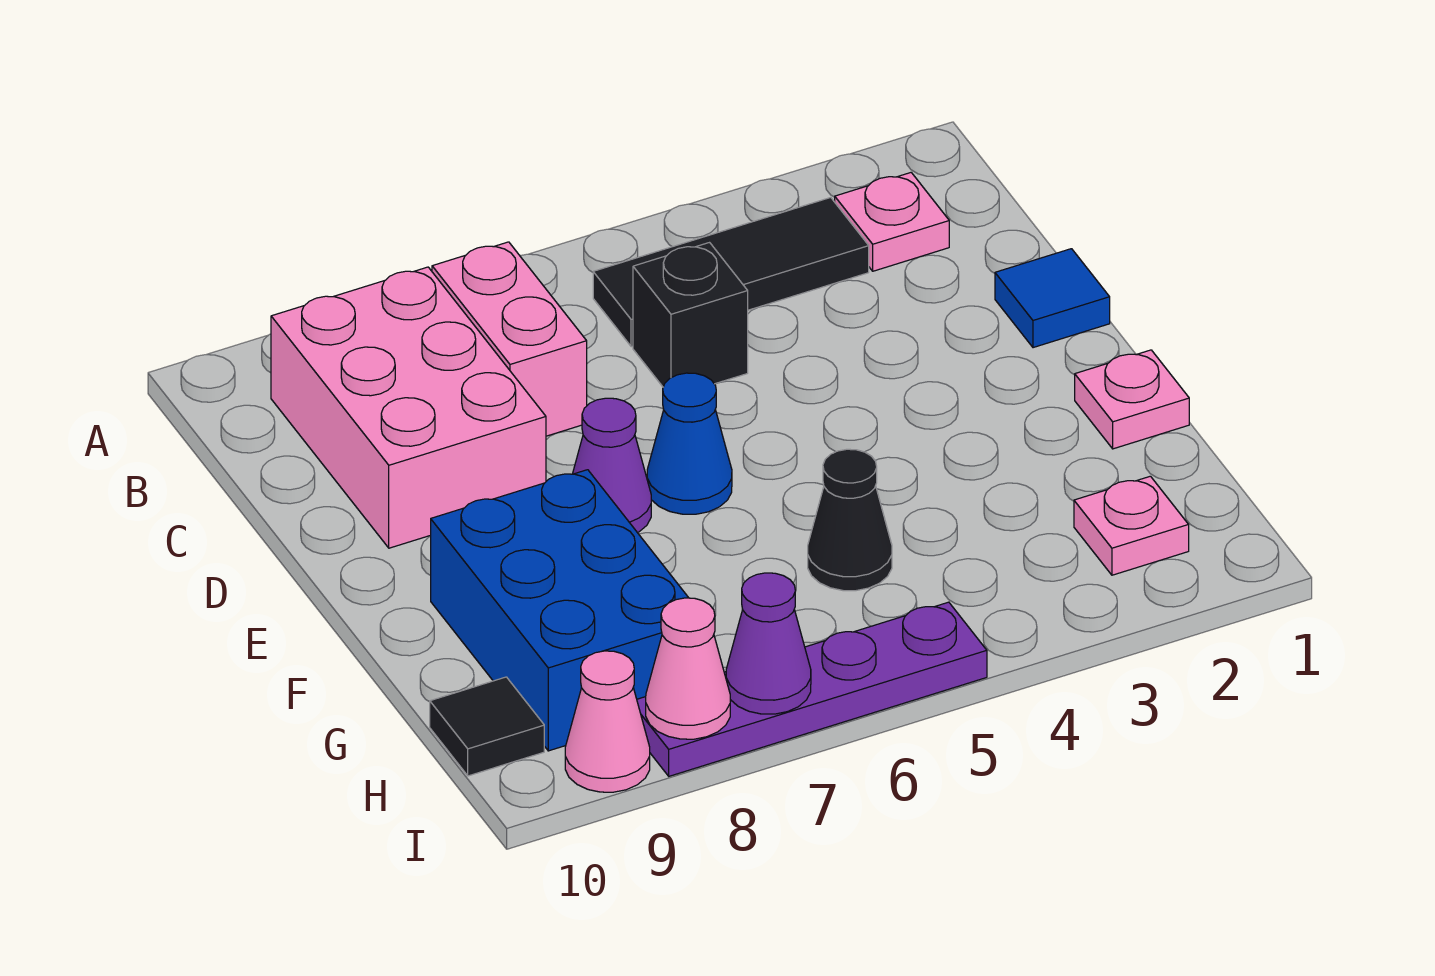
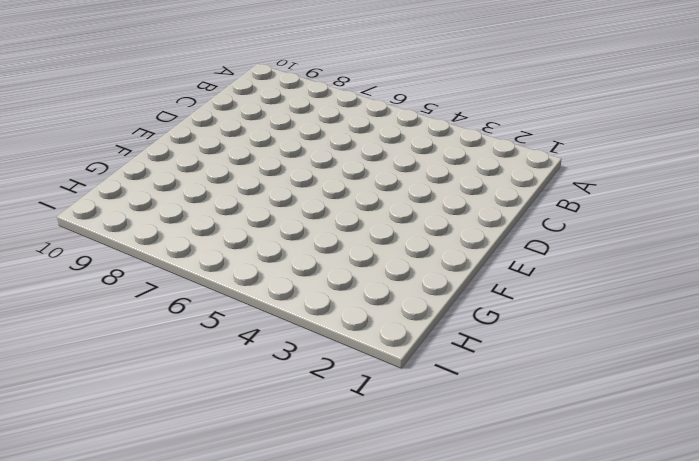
none -> pink plate B2 level 1
none -> black tile B3:B5 level 1
none -> pink brick B7:C7 level 1

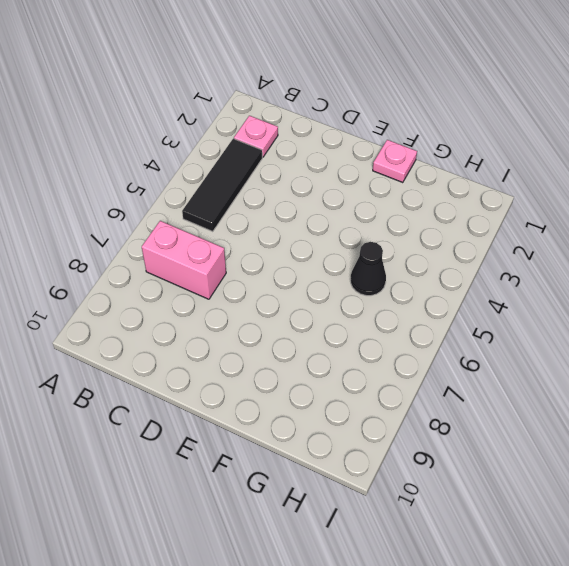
none -> pink brick B8:D9 level 1
none -> black brick C5 level 1
none -> blue tile D1 level 1

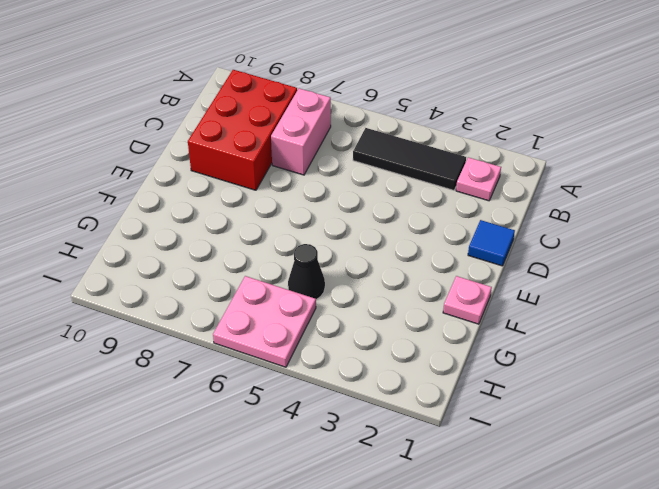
red brick B8:D9 level 1 -> pink brick B8:D9 level 1
pink plate H5:I6 level 1 -> purple plate I5:I8 level 1
none -> black brick C5 level 1
none -> blue cone E6 level 1
none -> purple cone E7 level 1

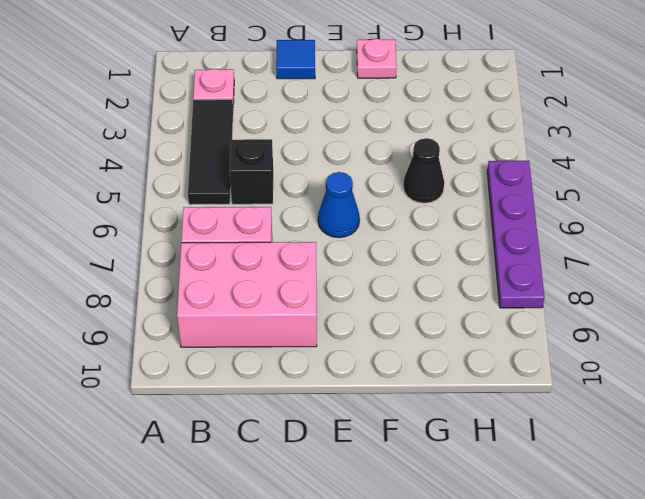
none -> purple cone E7 level 1
none -> blue brick F8:H9 level 1
none -> pink plate H2 level 1

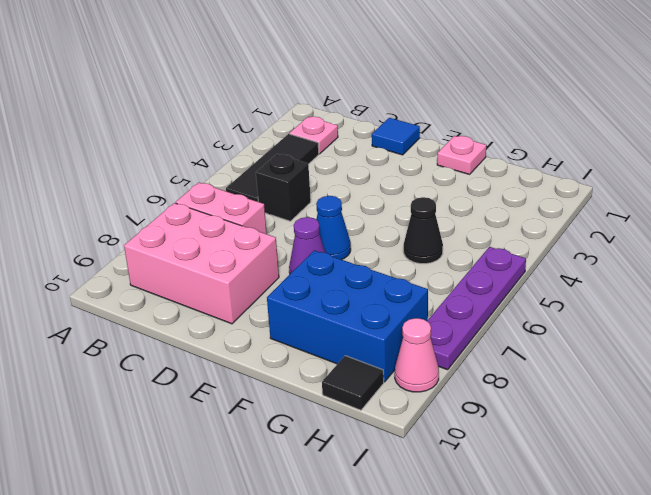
none -> pink plate H2 level 1
none -> purple cone I7 level 2
none -> pink cone I8 level 2

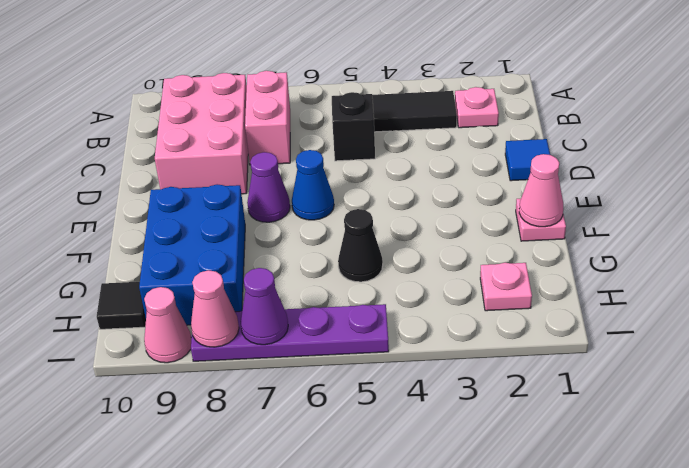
pink cone F1 level 2 -> none

